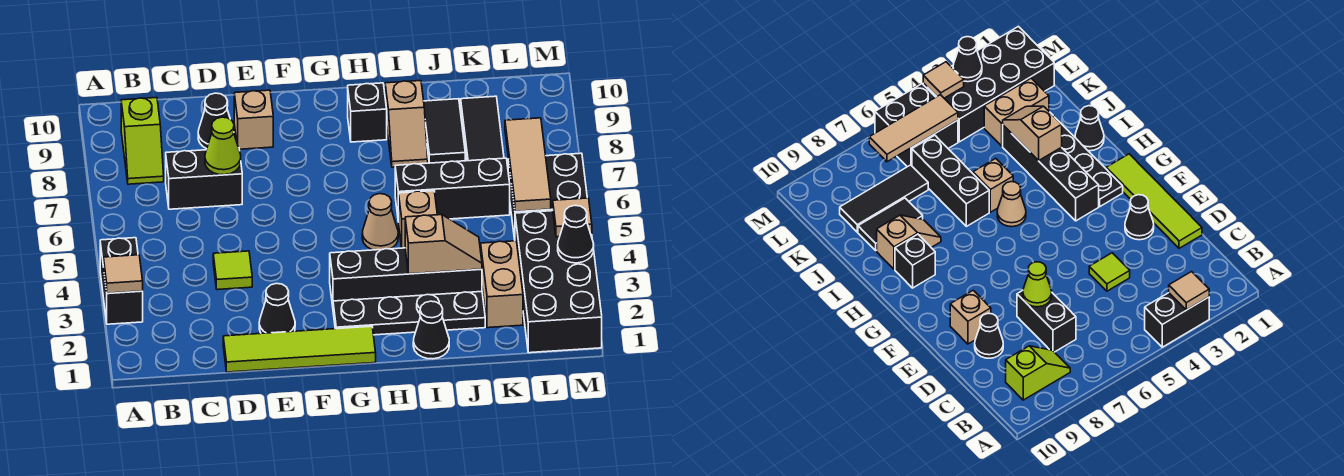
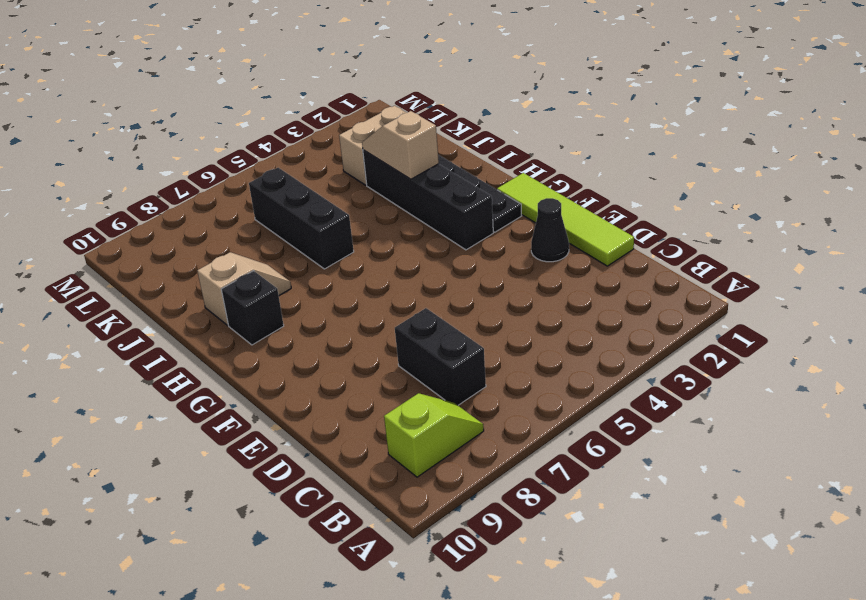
none -> black brick A3:A4 level 1
none -> lime tile D4 level 1
none -> black cone D9 level 1

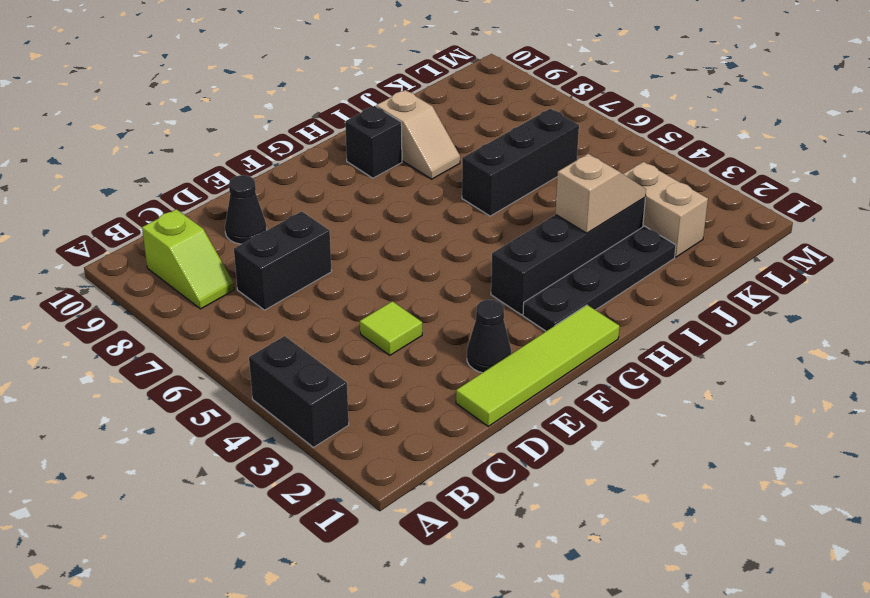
none -> tan brick E9 level 1
none -> tan cone H5 level 1
none -> black cone I1 level 1

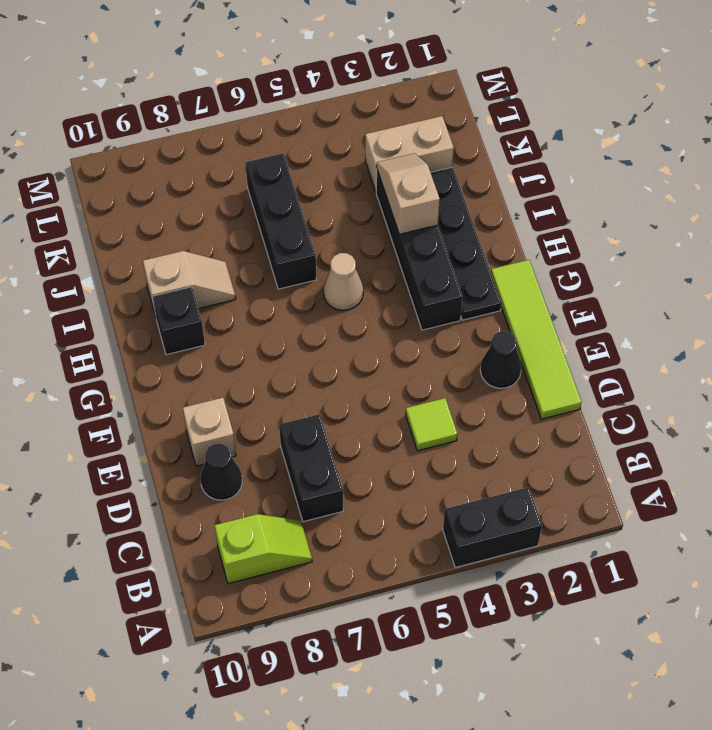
none -> black cone I1 level 1
none -> tan brick I5 level 1
none -> black tile J8:J9 level 1

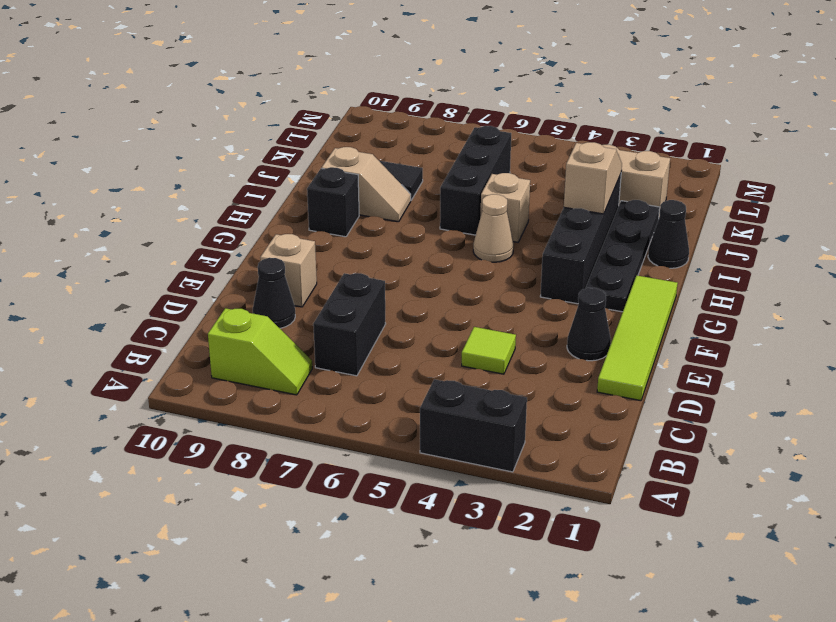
none -> black tile K7:K9 level 1
none -> black brick L1:M4 level 1
none -> black brick L5:M6 level 1

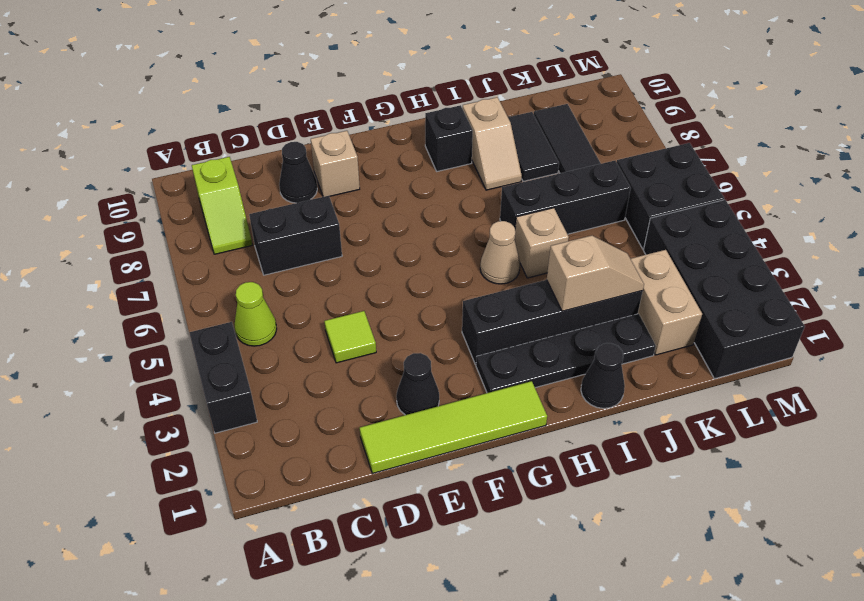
lime cone B5 level 1 -> lime cone D7 level 2
none -> tan tile A3 level 2
none -> tan tile L5:L7 level 2
none -> black cone M3 level 2

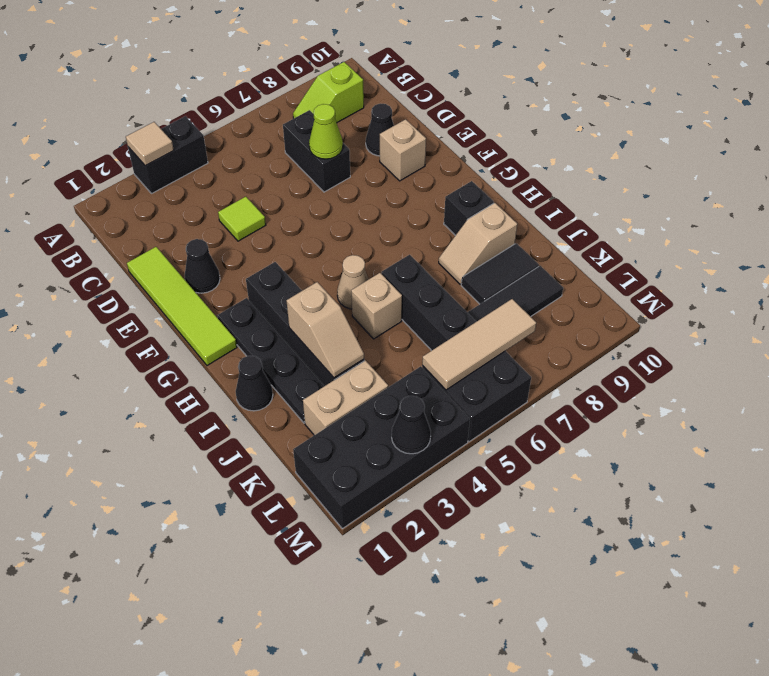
none -> tan tile M4 level 2

